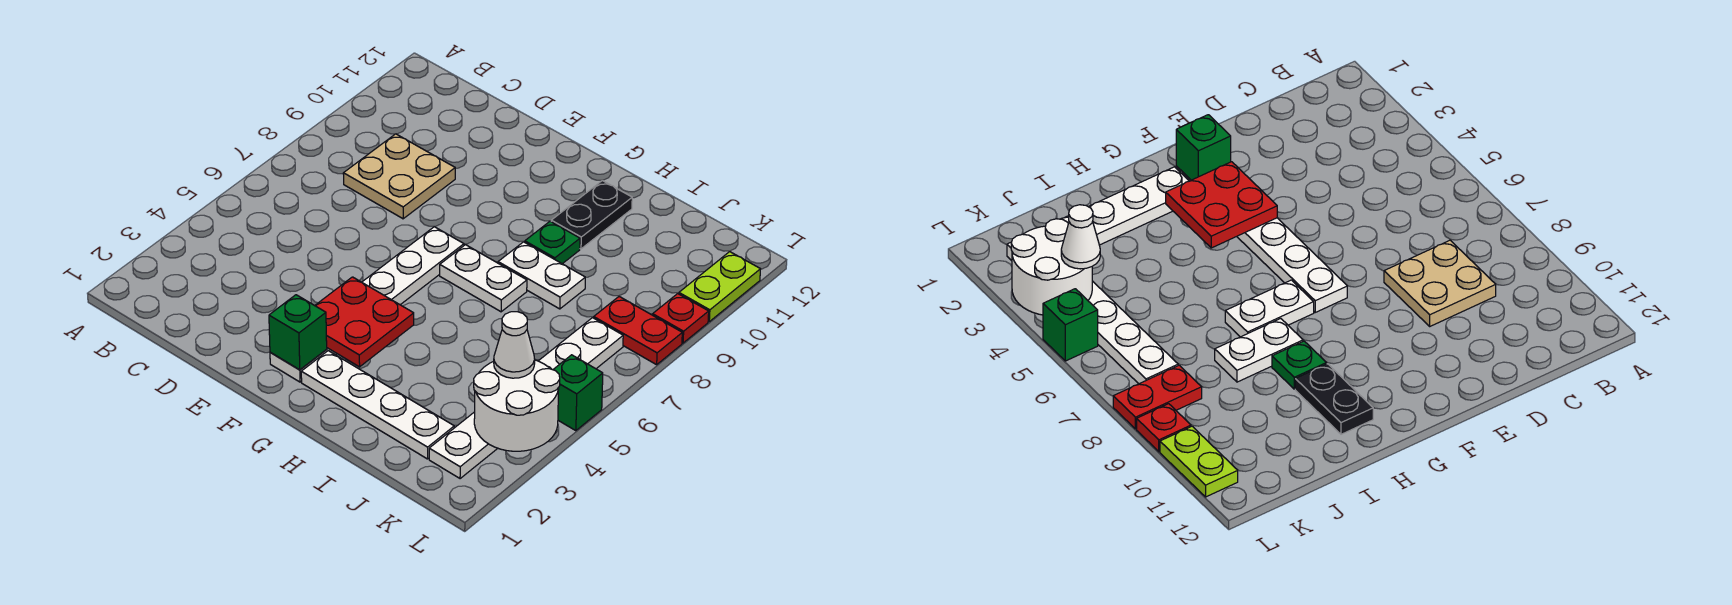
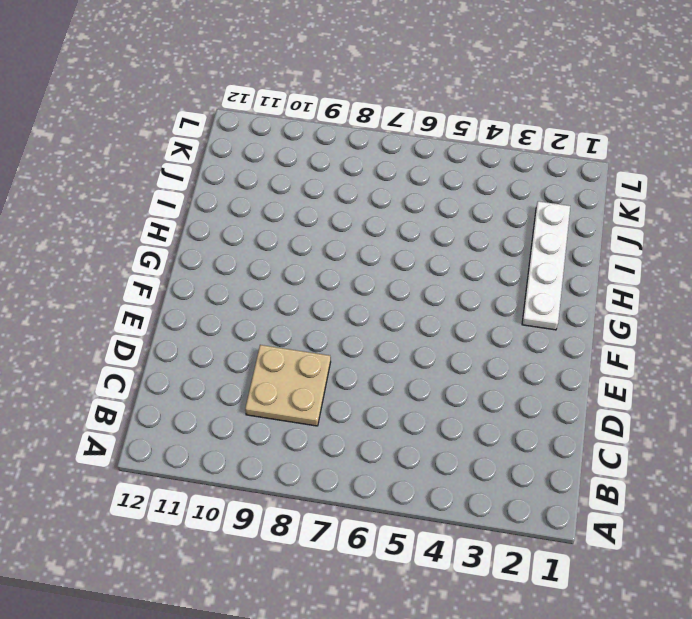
none -> white plate F2:F7 level 1
none -> white plate G7:H7 level 1
none -> white plate H8:I8 level 1

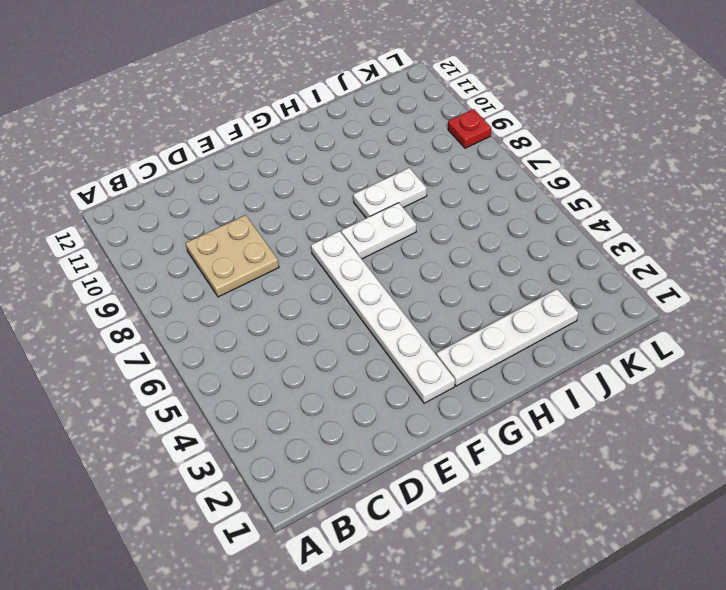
none -> green plate H9 level 1
none -> black plate H10:H11 level 1
none -> white plate K2:K7 level 1

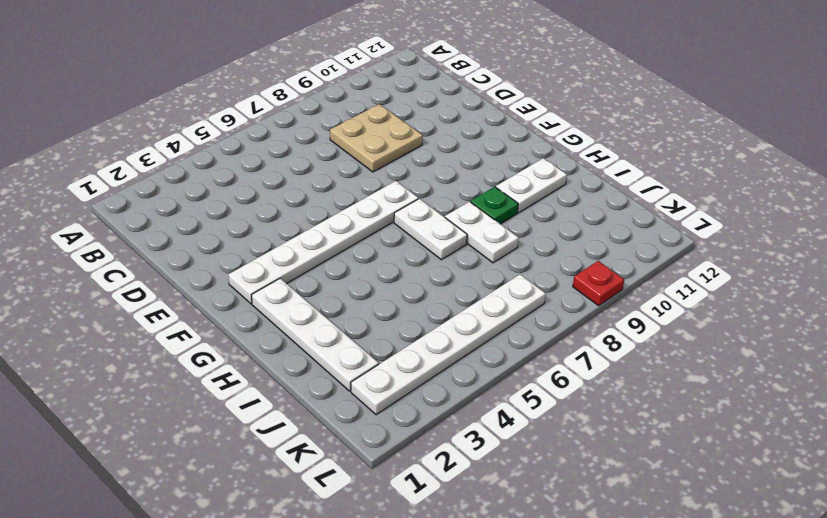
white plate H10:H11 level 1 -> black plate H10:H11 level 1
none -> red plate K8:L8 level 1
none -> green brick L5 level 1
none -> lime plate L10:L11 level 1

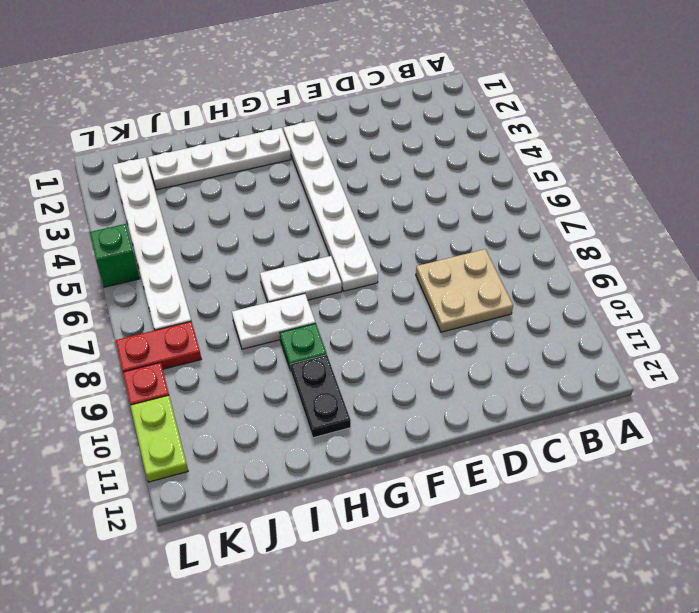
none -> green brick F2 level 2
none -> red plate F3:G4 level 2
none -> white round brick K3:L4 level 2

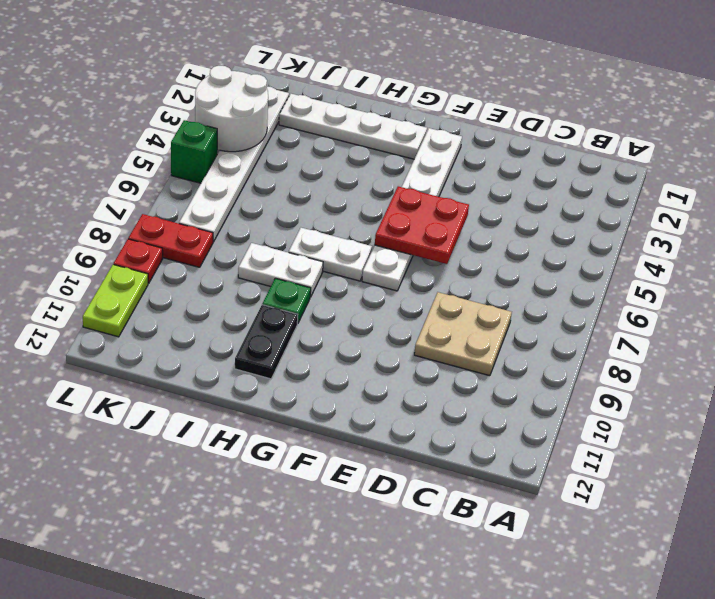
red plate E5:F6 level 2 -> red plate F3:G4 level 2
none -> green brick F2 level 2
none -> white cone K4 level 3

